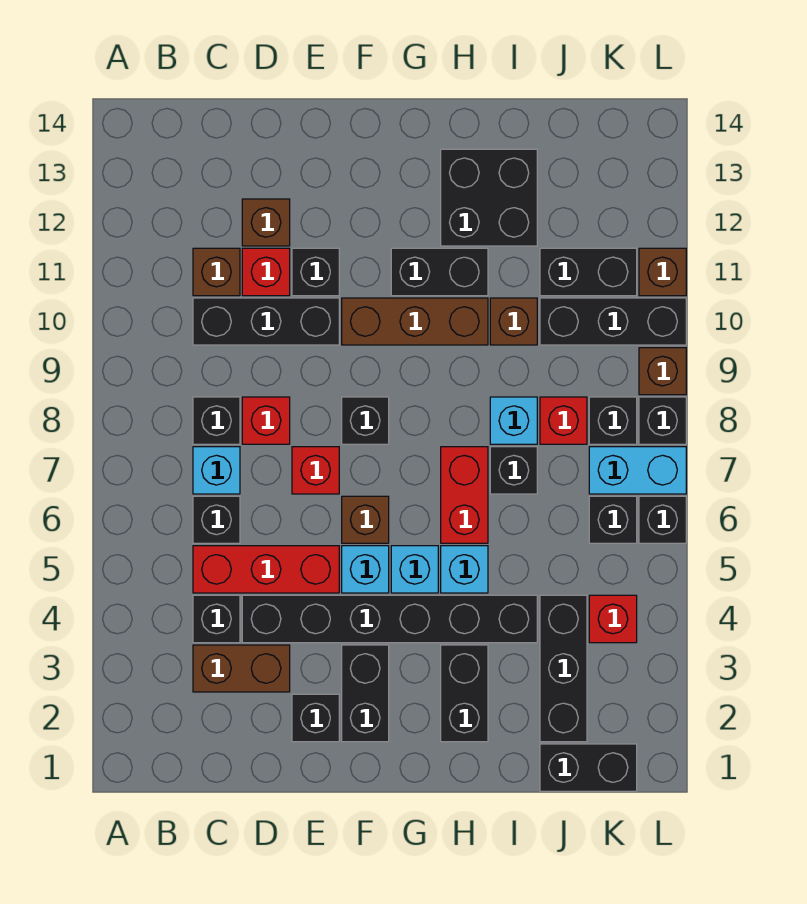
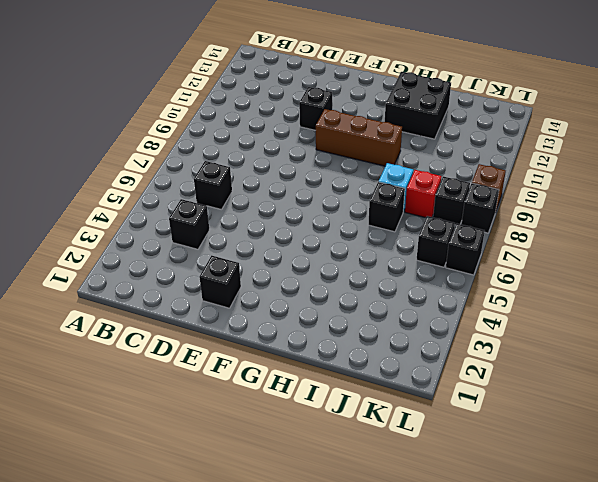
none -> brown brick C3:D3 level 1
none -> red brick C5:E5 level 1
none -> cyan brick C7 level 1
none -> black brick C8 level 1

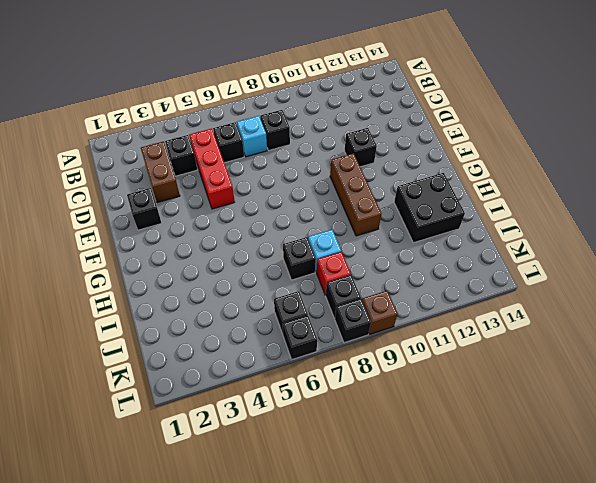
none -> black brick C10:E10 level 1
none -> brown brick C11 level 1
none -> black brick D4:I4 level 1
none -> red brick D8 level 1

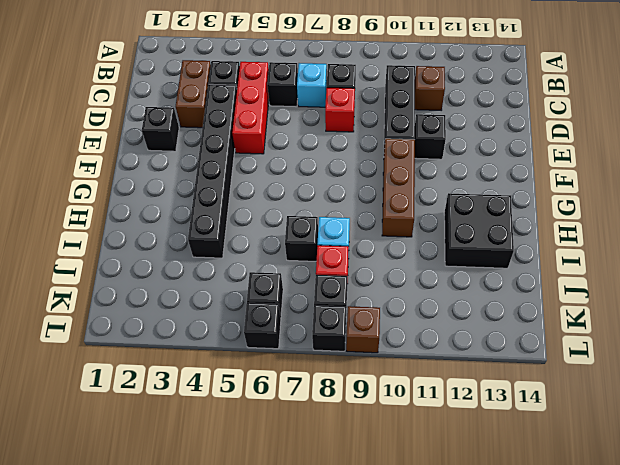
none -> red brick D11 level 1
none -> brown brick D12 level 1
none -> red brick E7 level 1
none -> black brick F2:F3 level 1

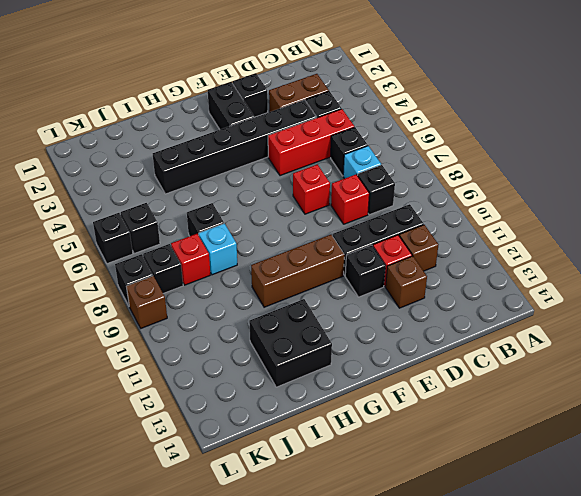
none -> cyan brick F5 level 1
none -> brown brick F6 level 1
none -> black brick F8 level 1
none -> cyan brick G5 level 1

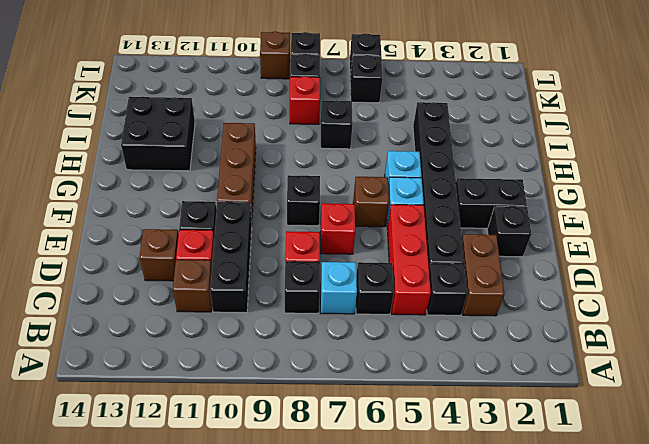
none -> black brick G11:H11 level 1
none -> black brick H2:H3 level 1
none -> cyan brick H5 level 1
none -> red brick H6:H7 level 1

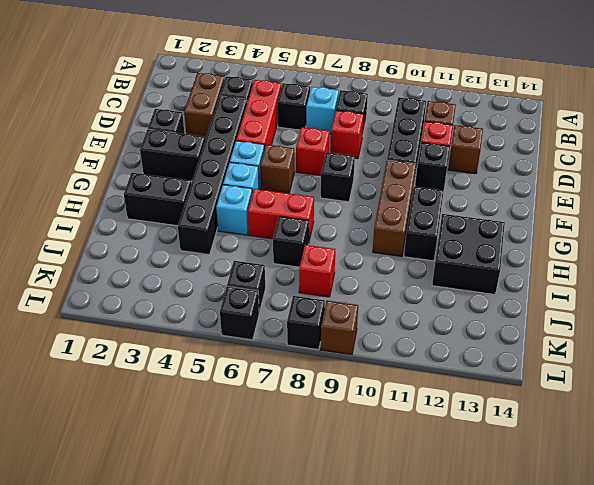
none -> cyan brick I8 level 1
none -> brown brick I10 level 1
none -> black brick J1:K1 level 1
none -> black brick J2:J4 level 1

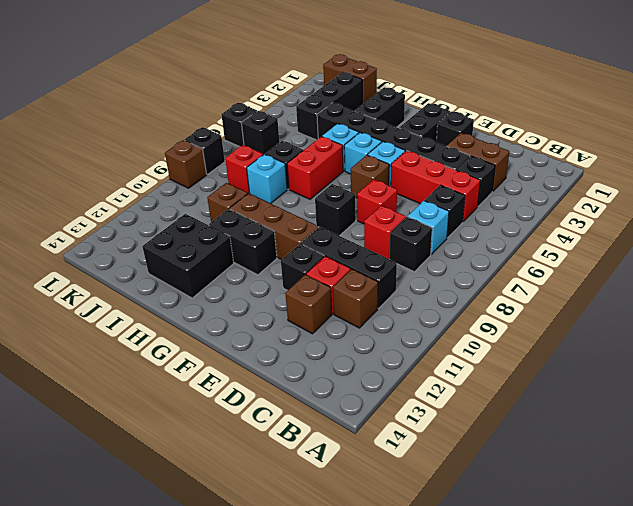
brown brick J1:K1 level 1 -> black brick J1:K1 level 1
none -> black brick J10:L10 level 1
none -> black brick J11:K11 level 1
none -> red brick K4 level 1
none -> cyan brick K7:L7 level 1

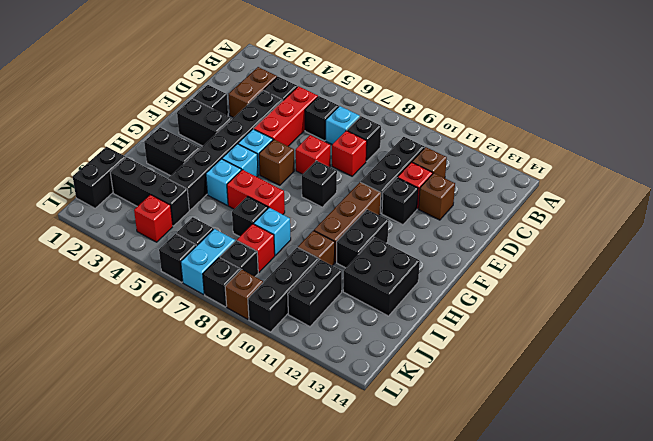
none -> brown brick L11 level 1

